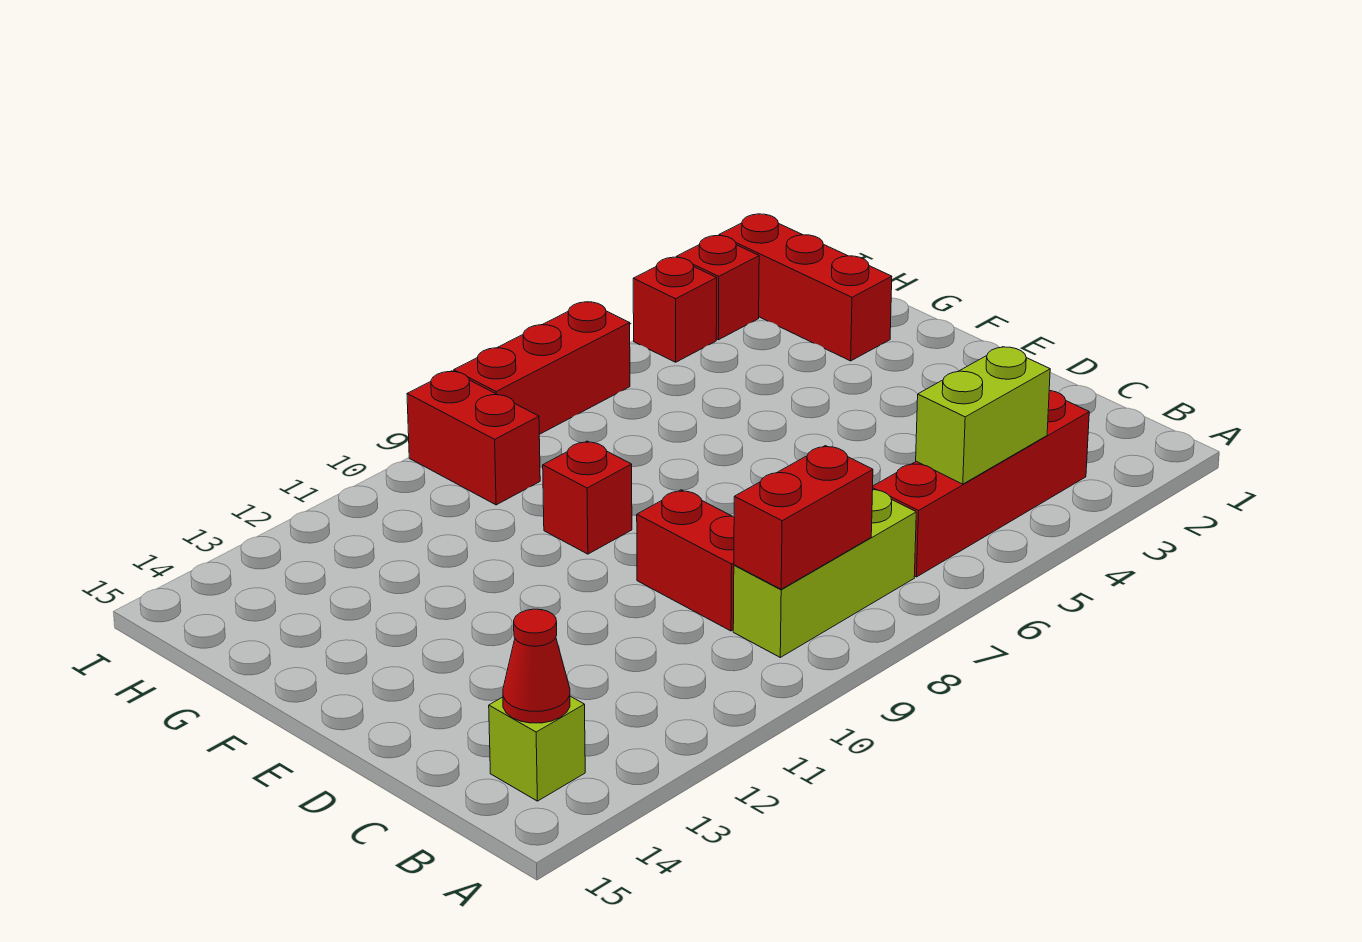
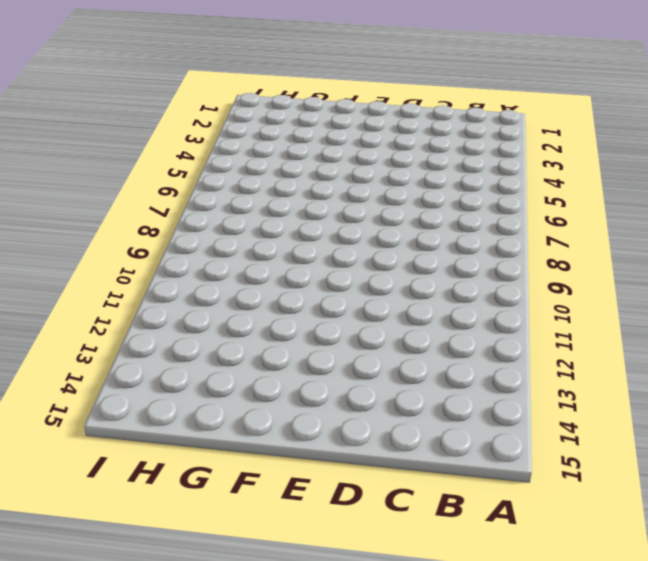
none -> red brick B3:B6 level 1
none -> lime brick B7:B9 level 1
none -> lime brick B14 level 1

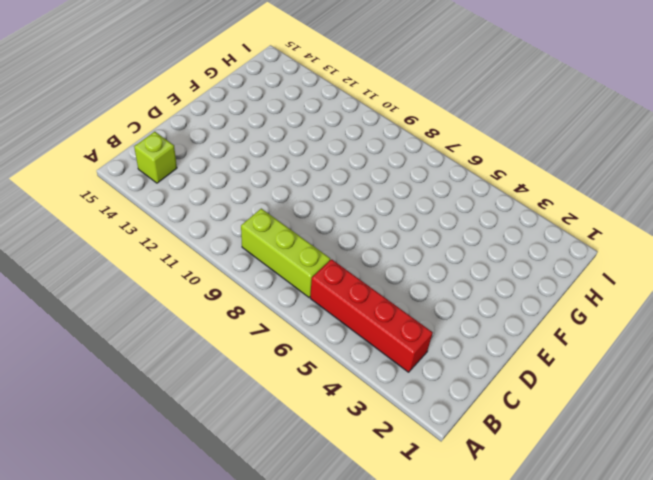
none -> red brick C9:D9 level 1
none -> red brick F9 level 1
none -> red brick G2:I2 level 1

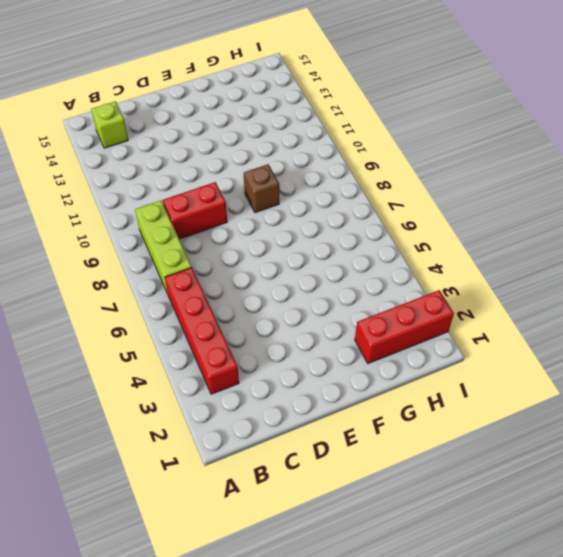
brown brick F9 level 1 -> red brick F9 level 1
none -> red brick H9:I9 level 1
none -> red brick I3 level 1
none -> red brick I4 level 1

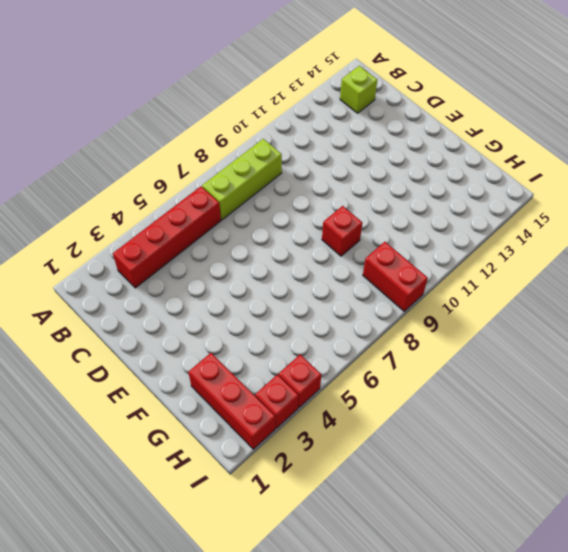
none -> red brick C9:D9 level 1
none -> red brick I6:I8 level 1
none -> lime brick B4:B5 level 2

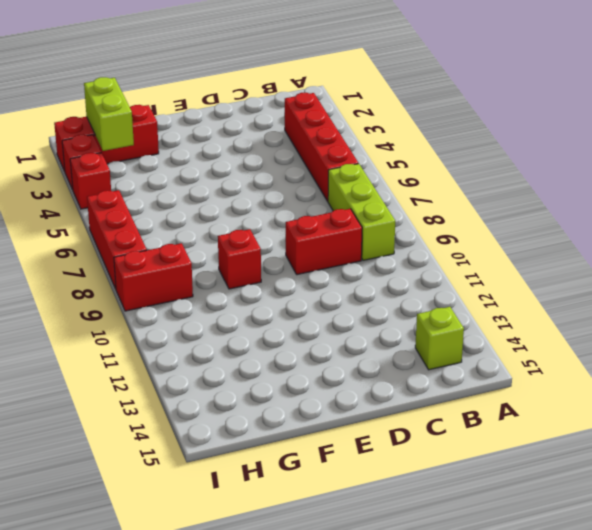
lime brick H2:H3 level 2 -> lime brick B4:B5 level 2
none -> red brick B8:B9 level 2
none -> red cone B14 level 2

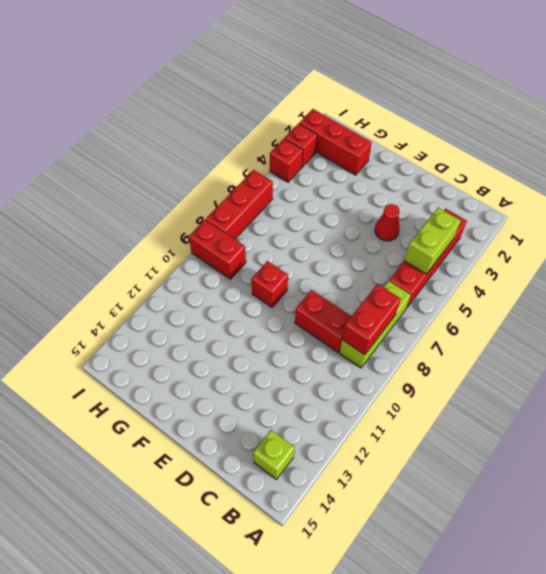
red cone D4 level 1 -> red cone B14 level 2

